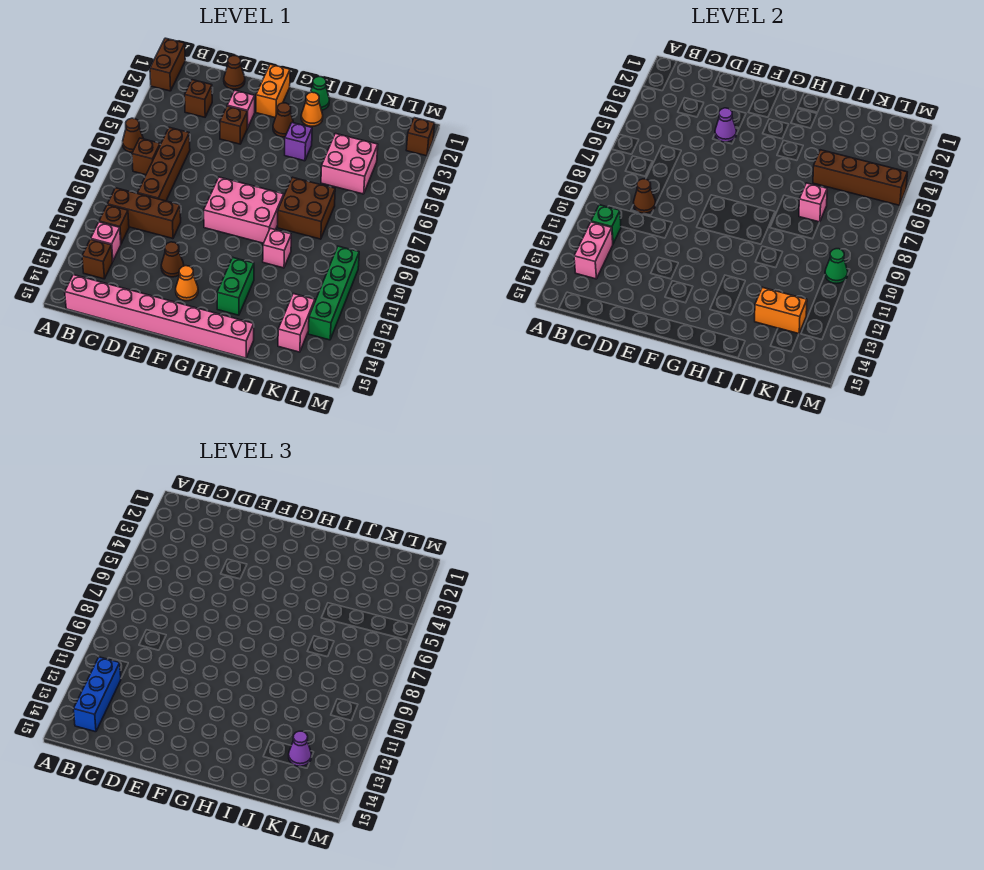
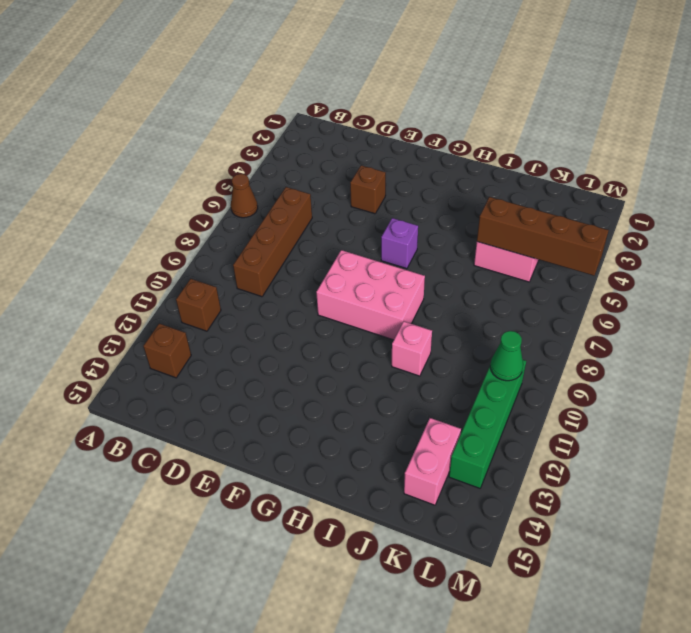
purple brick G6 level 1 -> purple brick H4 level 1
none -> brown brick A1:A2 level 1
none -> brown brick B7 level 1
none -> brown brick B10:D10 level 1
none -> pink brick B12 level 1

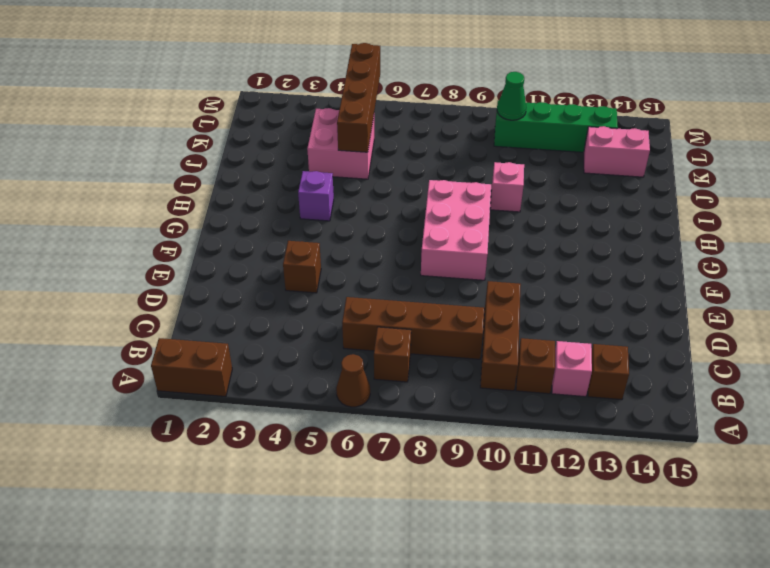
none -> pink brick B15:I15 level 1
none -> brown brick C3 level 1
none -> brown cone D1 level 1
none -> pink brick E3 level 1

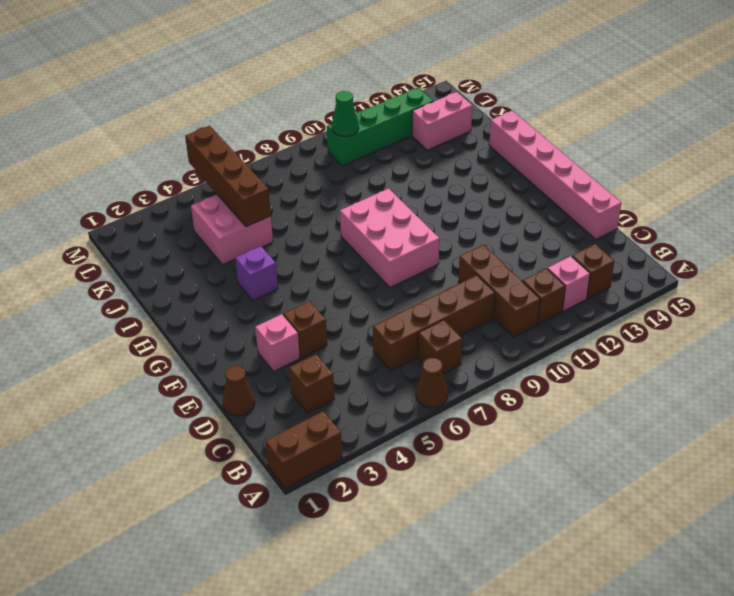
pink brick D15:I15 level 1 -> pink brick B15:I15 level 1
none -> brown cone E12 level 1
none -> orange brick F1:F2 level 1
none -> orange cone F13 level 1
none -> brown cone G3 level 1

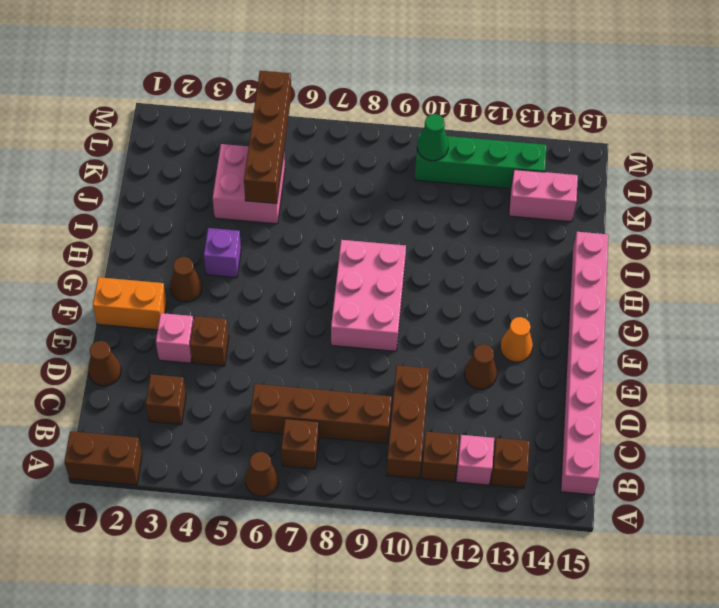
none -> green cone H1 level 1
none -> orange cone H2 level 1
none -> green brick H12:H13 level 1
none -> brown brick I7:J8 level 1

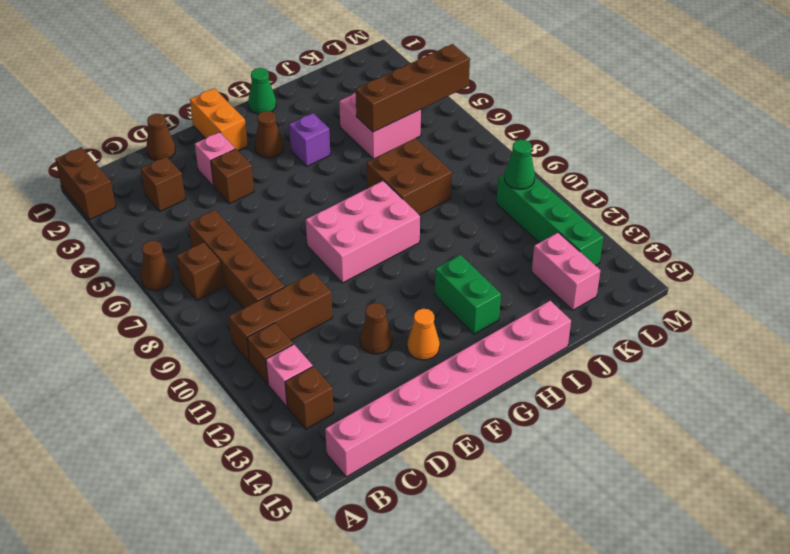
none -> orange cone H2 level 1
none -> pink brick I10 level 1
none -> brown brick M2 level 1
none -> green brick B11 level 2

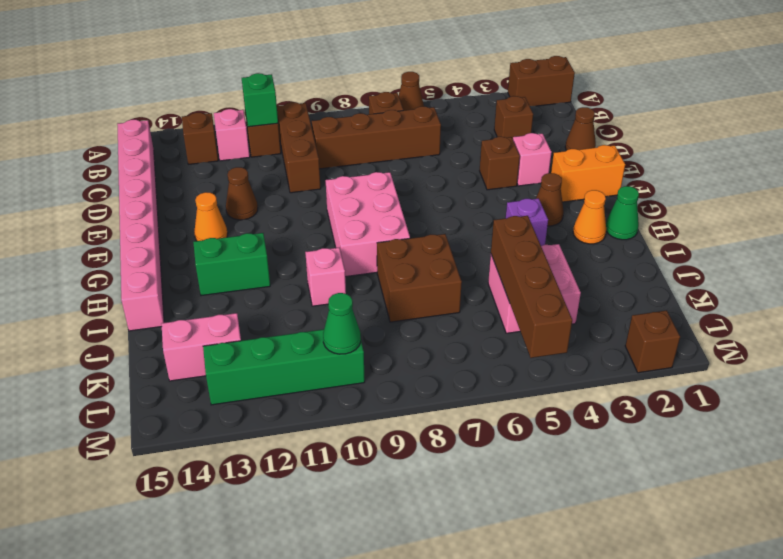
none -> pink brick B12:B13 level 2
none -> brown cone C9 level 2
none -> purple cone E4 level 2
none -> pink brick J7 level 2

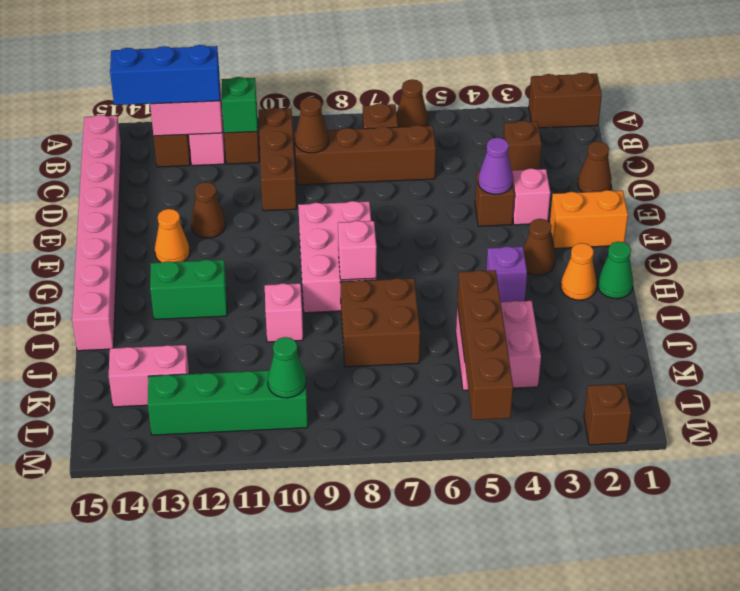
pink brick H8 level 2 -> pink brick J7 level 2
none -> orange brick J13:K13 level 2
none -> purple cone K13 level 3

